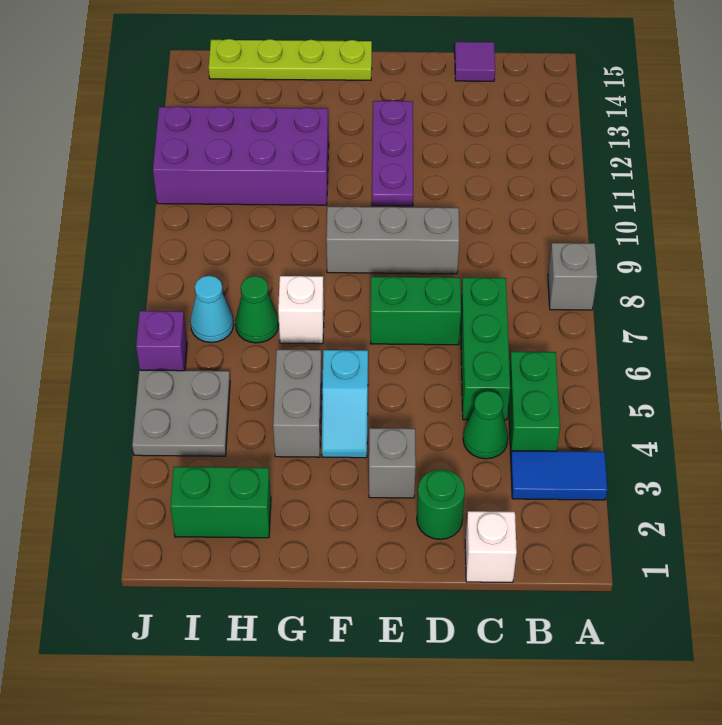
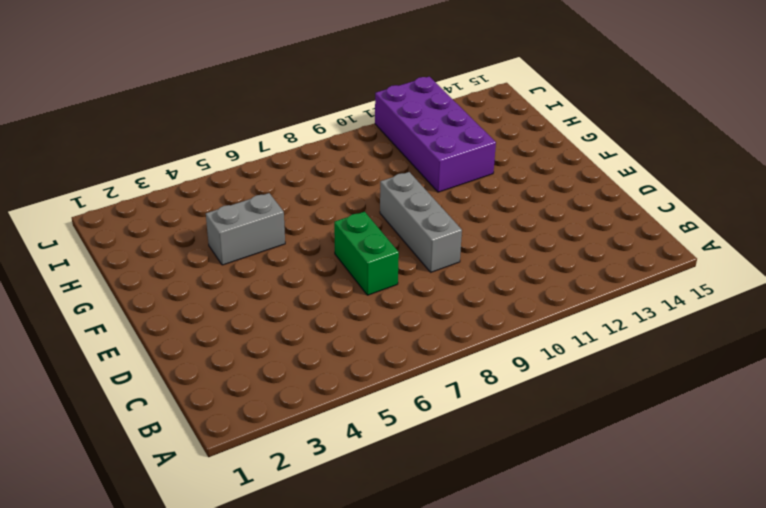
none -> blue tile A3:B3 level 1
none -> grey brick A8 level 1
none -> green brick B4:B5 level 1

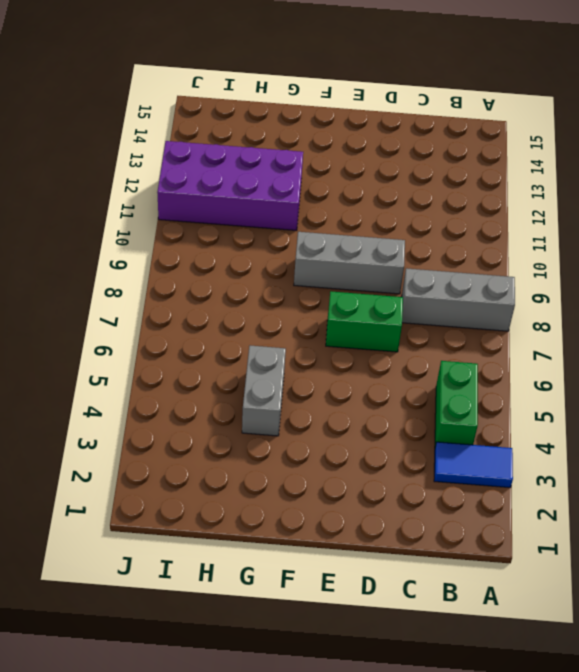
grey brick A8:C8 level 1 -> grey brick A8 level 1
none -> white brick C1 level 1
none -> green cone C4 level 1
none -> green brick C5:C7 level 1

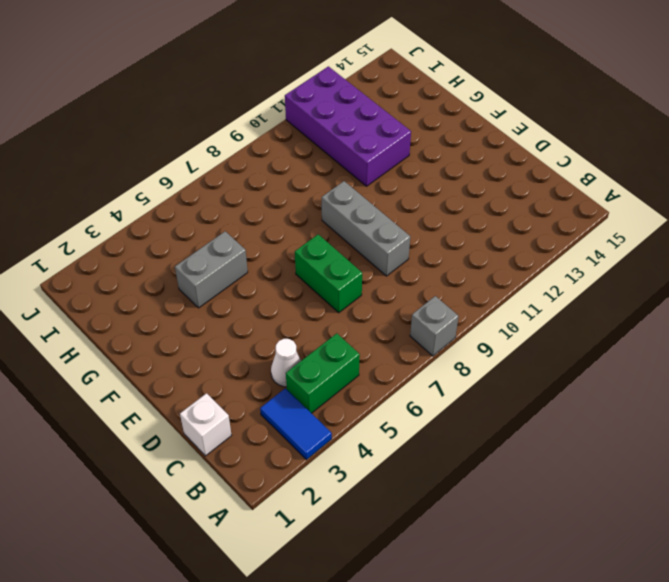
white cone C4 level 1 -> green cone C4 level 1
none -> green brick C5:C7 level 1
none -> purple tile C15 level 1
none -> green round brick D2 level 1

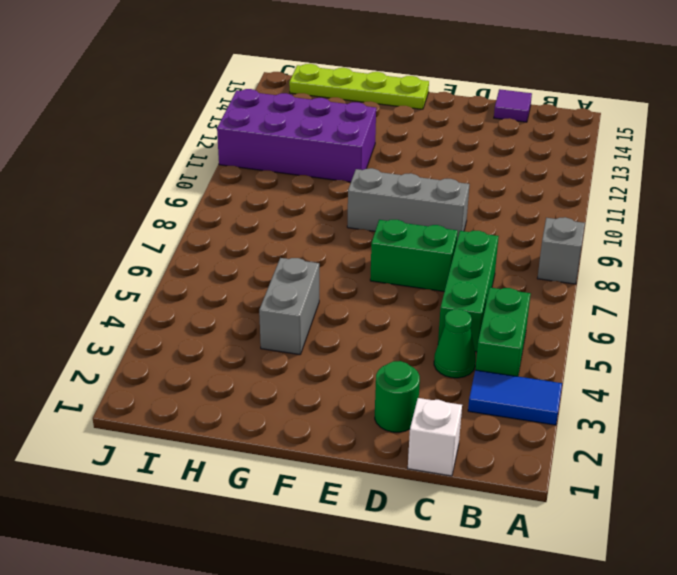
none -> grey brick E3 level 1
none -> purple plate E11:E13 level 1
none -> cyan slope F4:F5 level 1 top 5

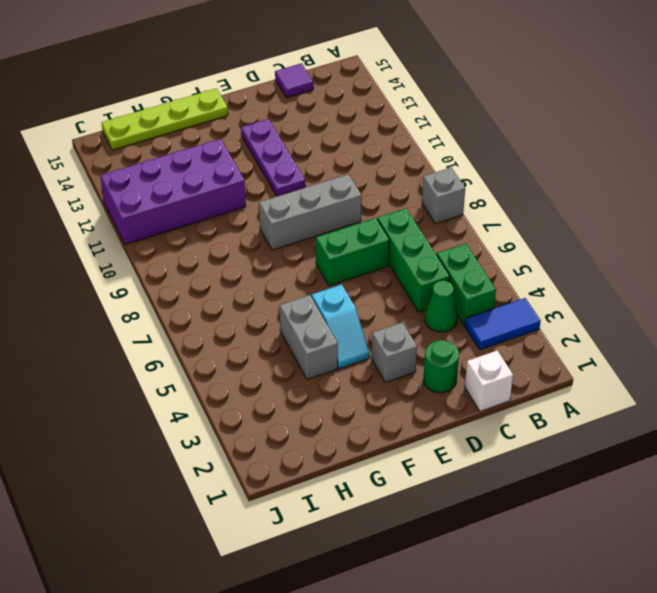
none -> white brick G7 level 1
none -> green brick H2:I2 level 1
none -> green cone H7 level 1

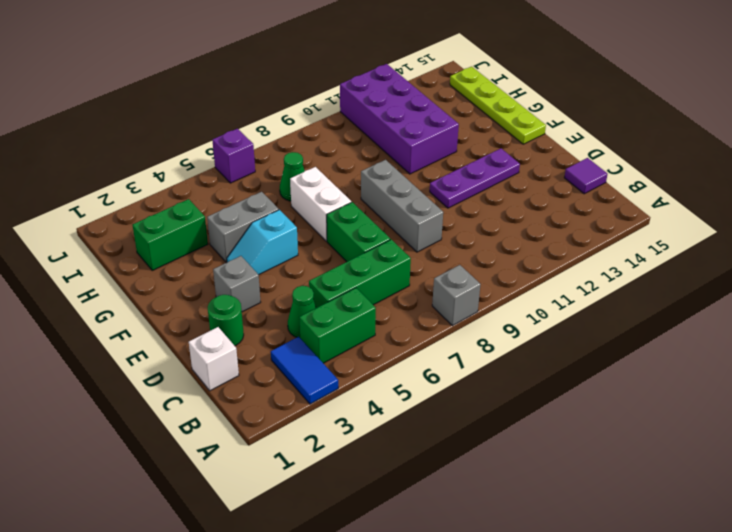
white brick F7:G7 level 1 -> white brick G7 level 1
green brick H2:H3 level 1 -> green brick H2:I2 level 1
none -> grey plate I4:J5 level 1
none -> cyan cone I7 level 1

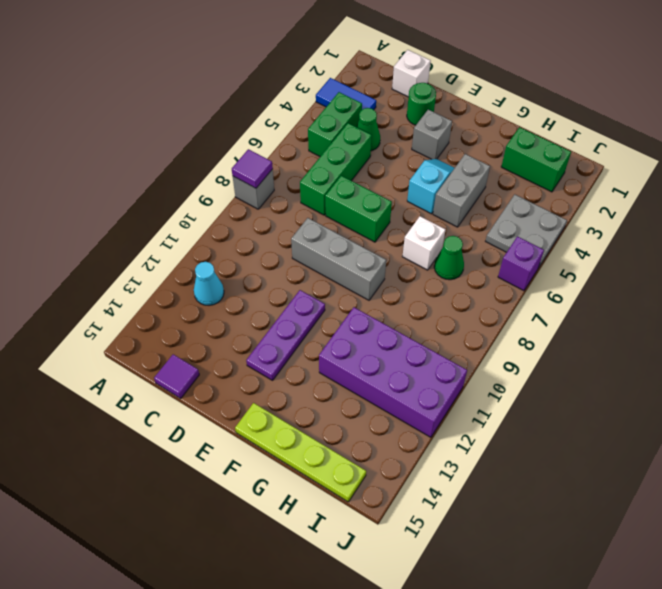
purple tile A8 level 2 -> none
cyan cone B12 level 1 -> cyan cone I7 level 1

